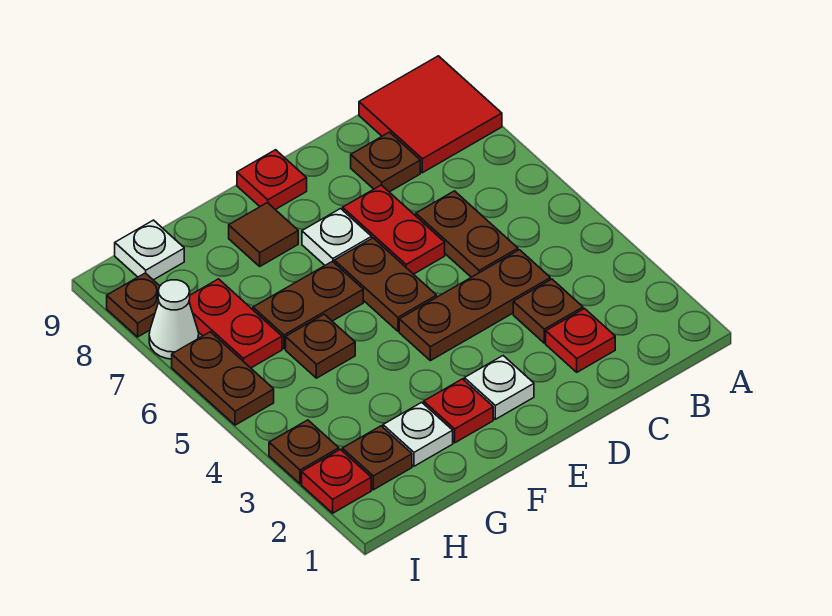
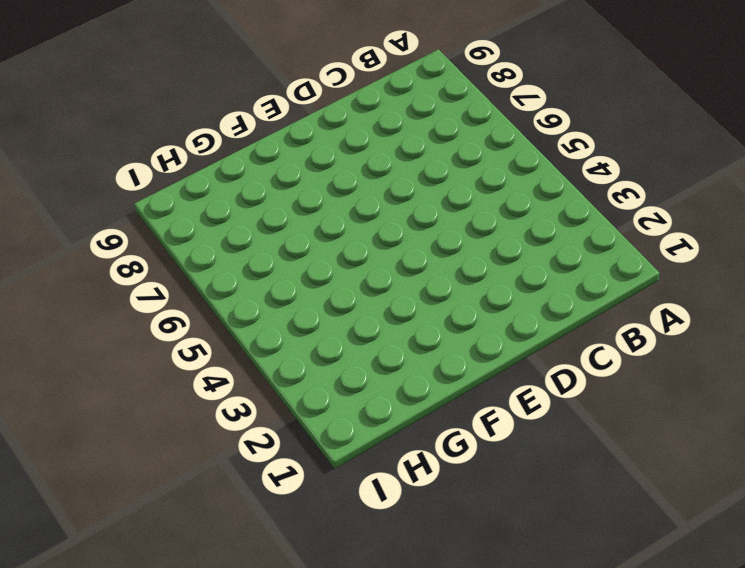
none -> red tile A8:B9 level 1
none -> red plate C2 level 1
none -> brown plate C3 level 1

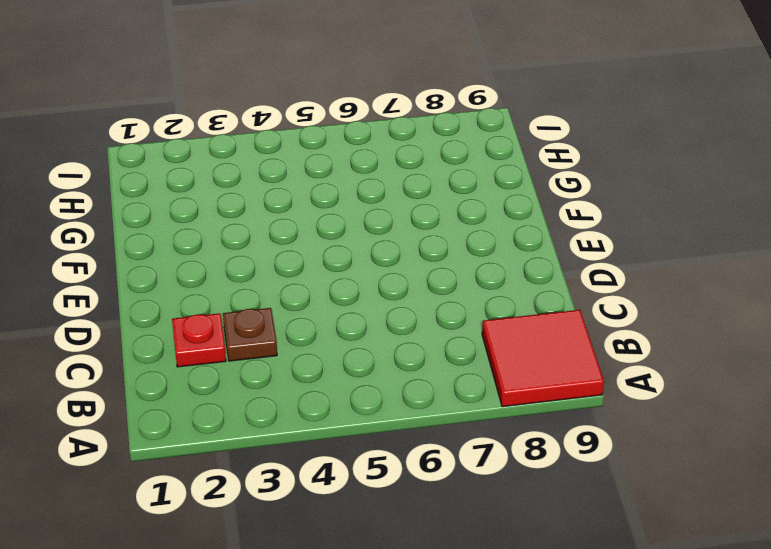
none -> brown plate C4:E4 level 1
none -> brown plate C5:C6 level 1
none -> brown plate C8 level 1

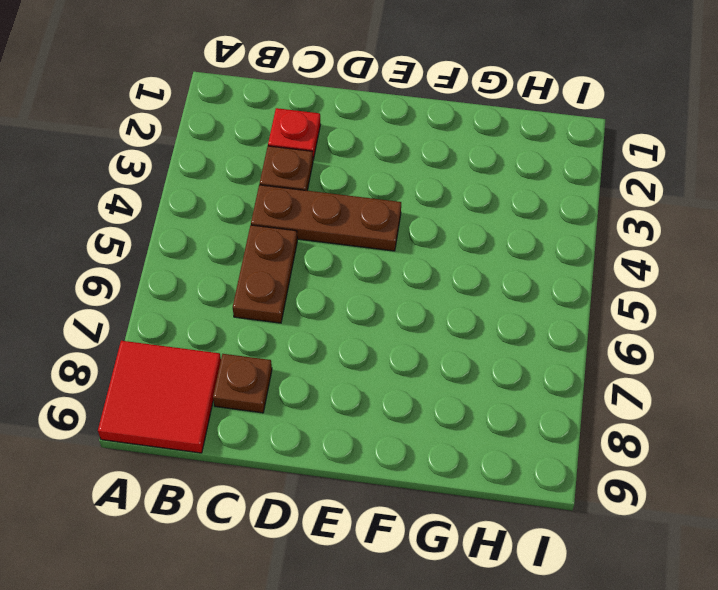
none -> red plate D6:D7 level 1
none -> white plate E2 level 1
none -> brown plate E5:E6 level 1

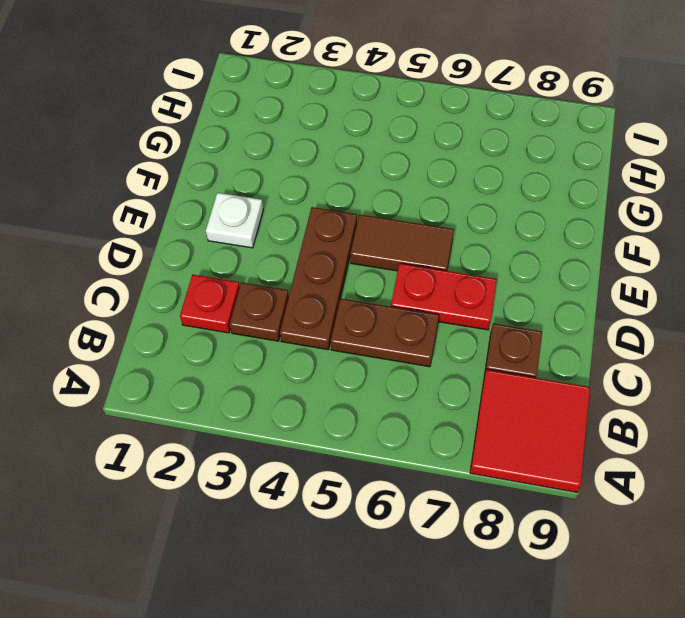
brown tile E5:E6 level 1 -> brown plate E5:E6 level 1
none -> white plate E7 level 1
none -> red plate E9 level 1
none -> red plate F2 level 1

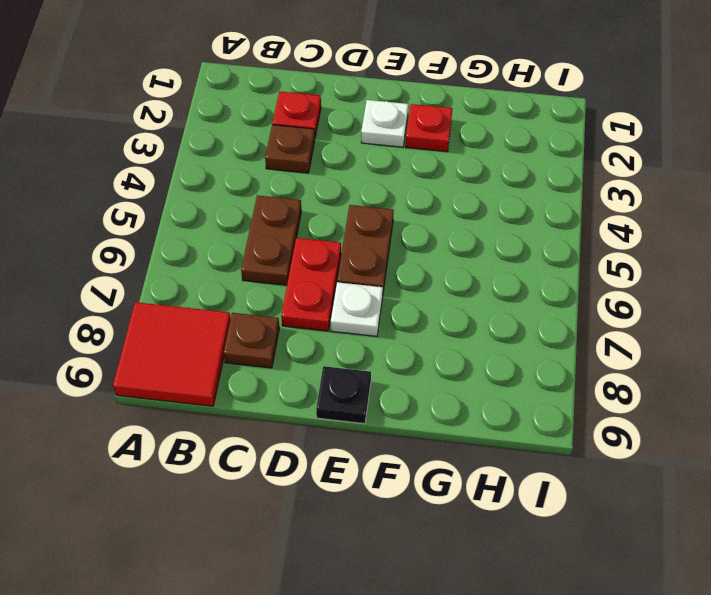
black plate E9 level 1 -> red plate E9 level 1
none -> brown plate C4:E4 level 1
none -> brown plate F6:G6 level 1
none -> brown tile F8 level 1

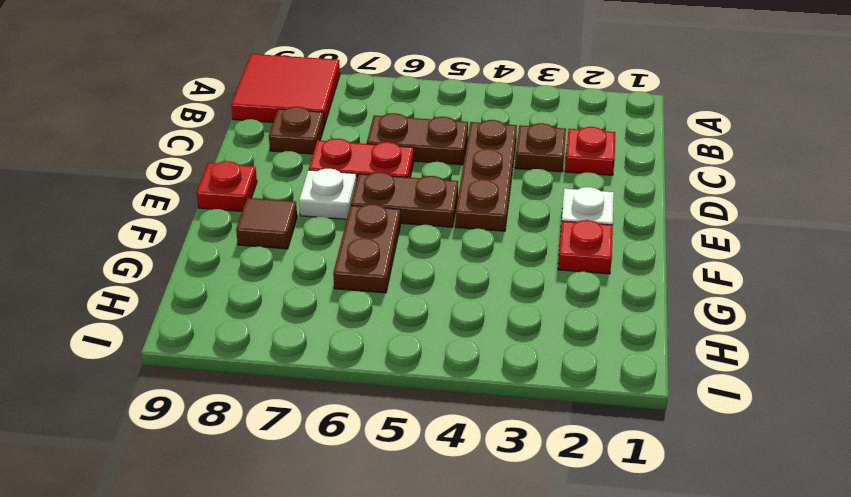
none -> white plate G2 level 1
none -> brown plate G5 level 1
none -> brown plate H2 level 1

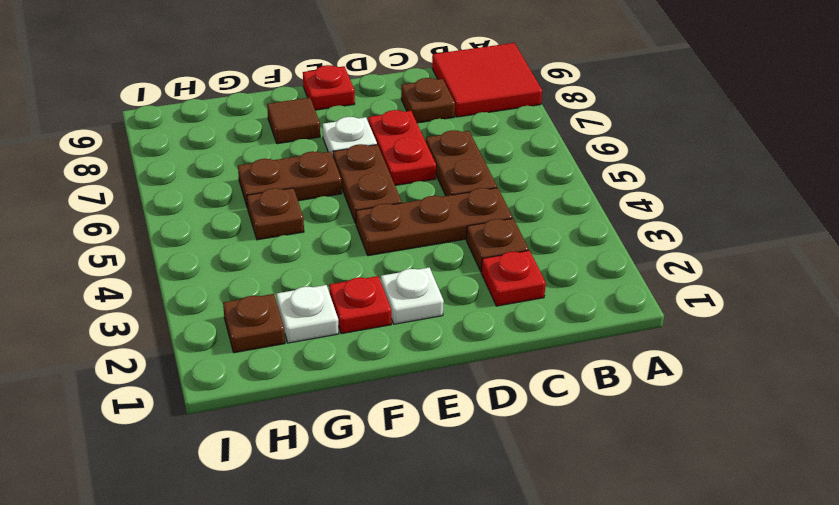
none -> red plate H6:H7 level 1
none -> white plate H9 level 1
none -> red plate I2 level 1

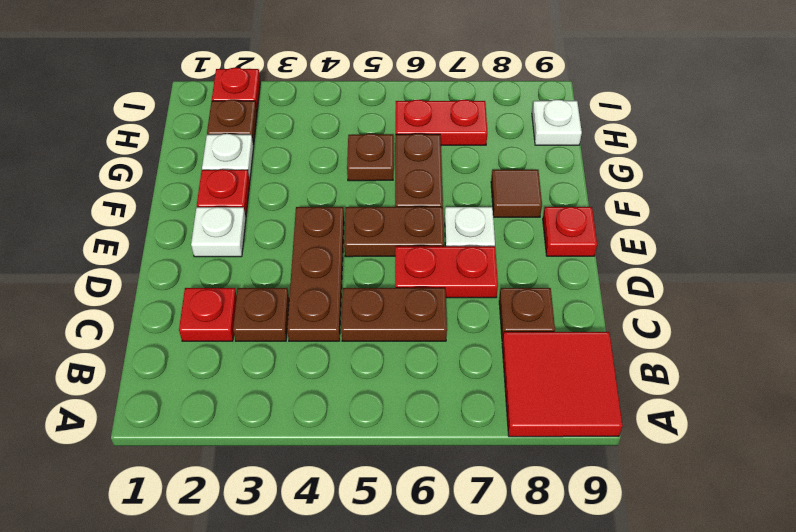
none -> brown plate I3 level 1
none -> brown plate I5:I6 level 1
none -> white cone I7 level 1

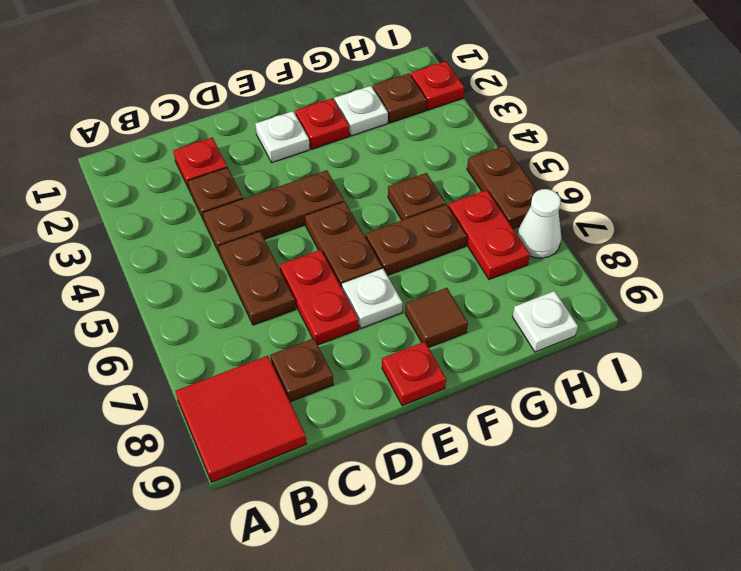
none -> brown plate I3 level 1
none -> brown plate I8 level 1

